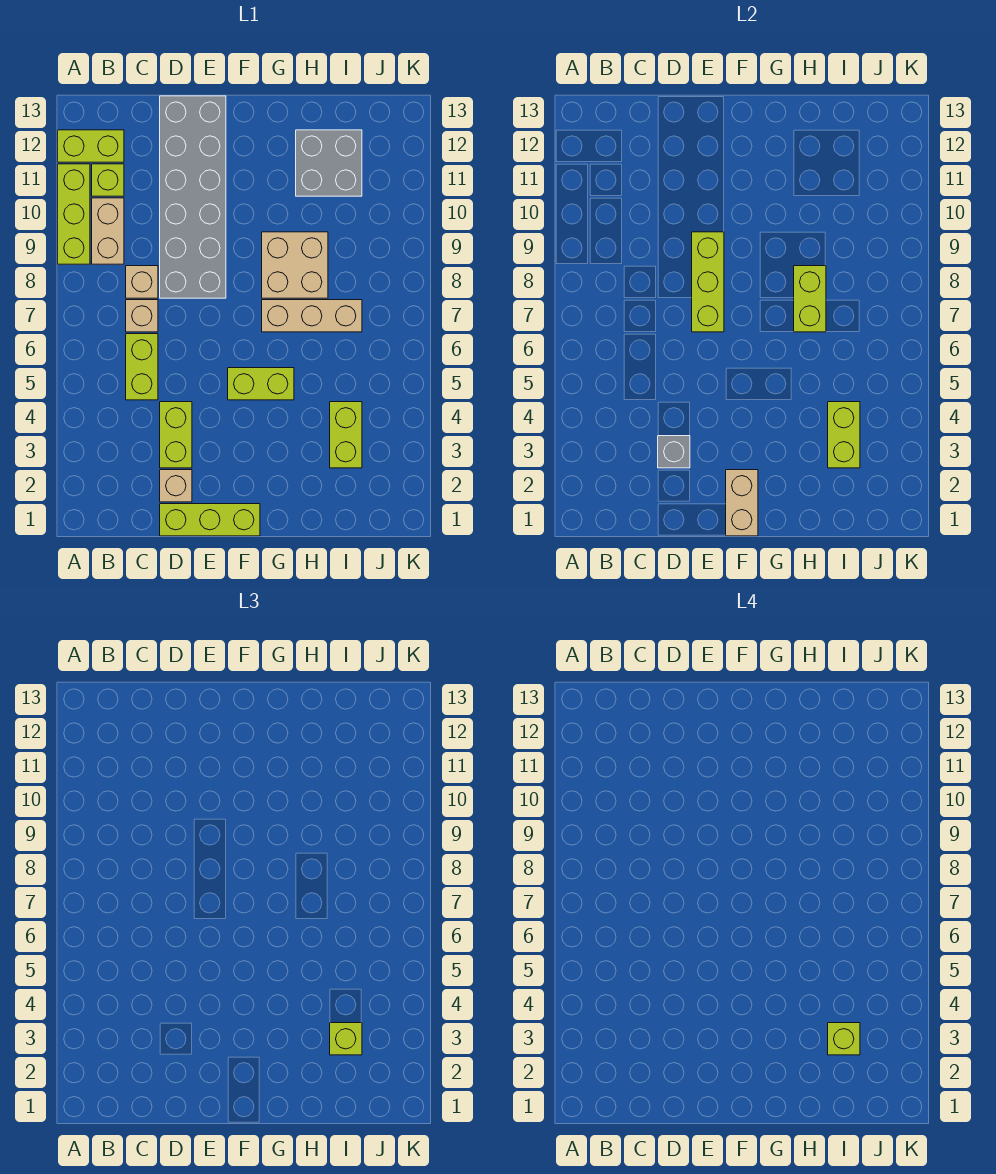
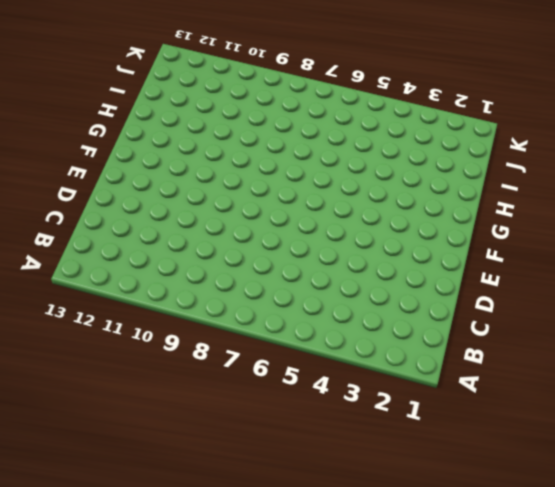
none -> lime brick A9:A11 level 1
none -> lime brick A12:B12 level 1
none -> tan brick B9:B10 level 1

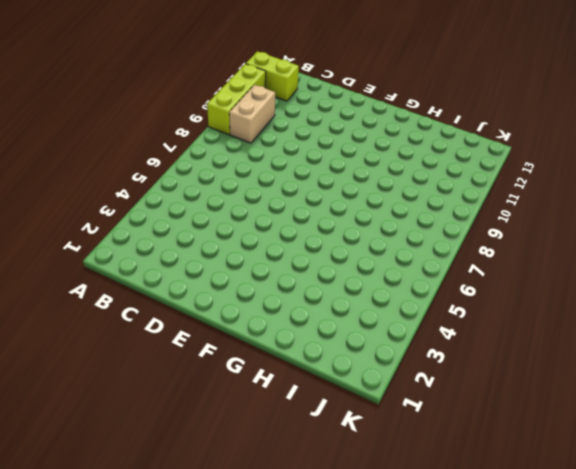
none -> lime brick B11 level 1
none -> lime brick C5:C6 level 1
none -> tan brick C7 level 1

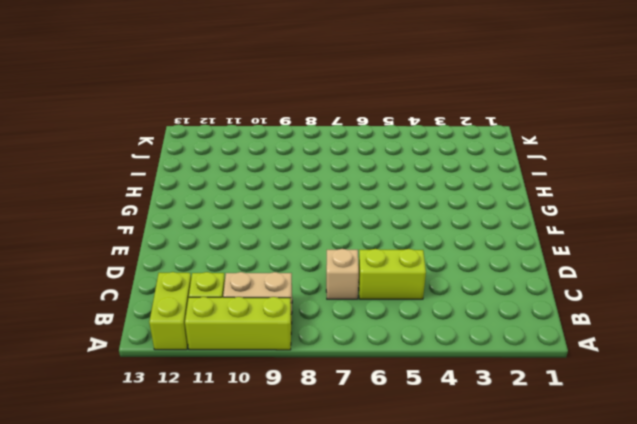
none -> tan brick C8 level 1
none -> lime brick D1:F1 level 1
none -> tan brick D2 level 1

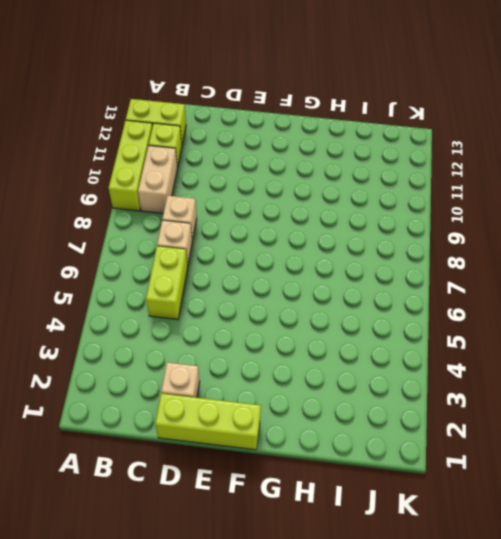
none -> lime brick D3:D4 level 1
none -> grey brick D8:E13 level 1
none -> lime brick F5:G5 level 1

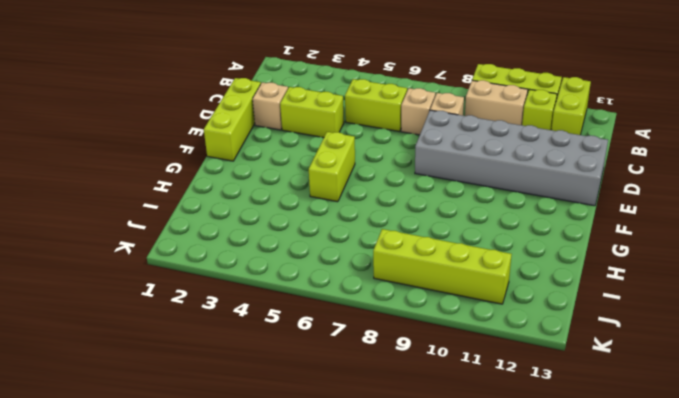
lime brick J8:J11 level 1 -> none
none -> tan brick G7:I7 level 1
none -> tan brick G8:H9 level 1
none -> grey brick H11:I12 level 1

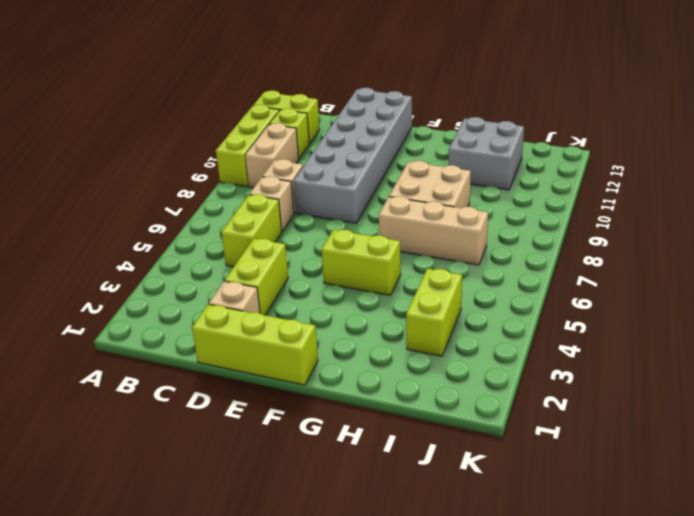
none -> grey brick D3 level 2
none -> lime brick E7:E9 level 2
none -> tan brick F1:F2 level 2

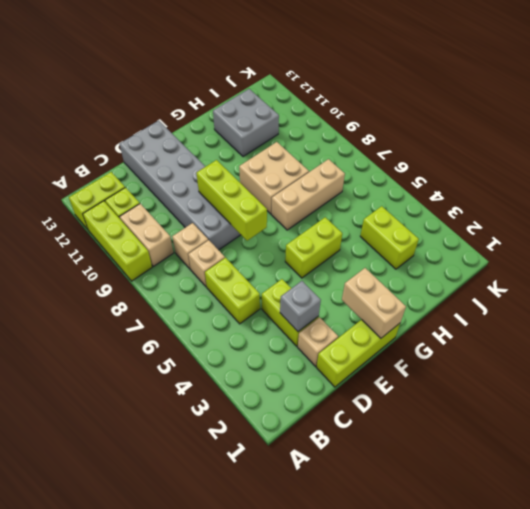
none -> lime brick H7:H8 level 2
none -> lime brick I3:I4 level 2
none -> lime brick I3 level 3

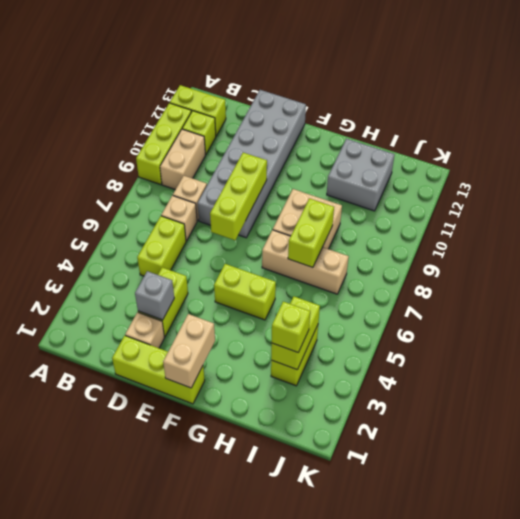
none -> lime brick I3 level 4

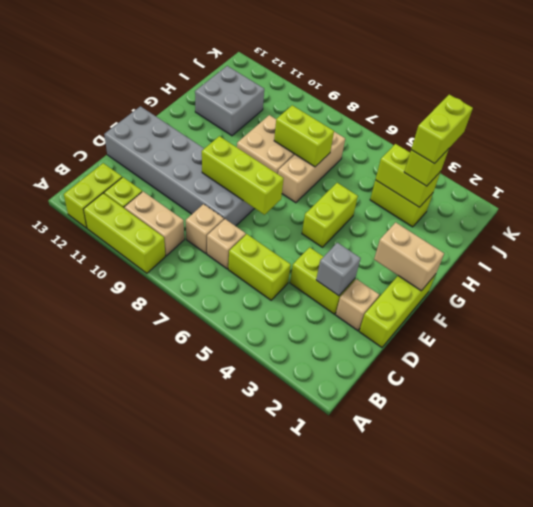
lime brick I3:J3 level 4 -> lime brick I3 level 4

